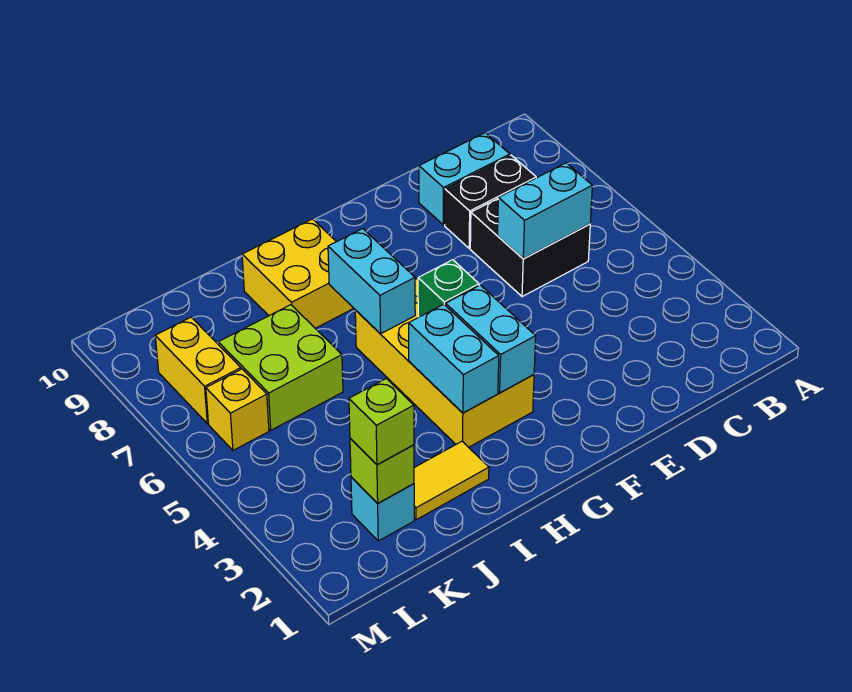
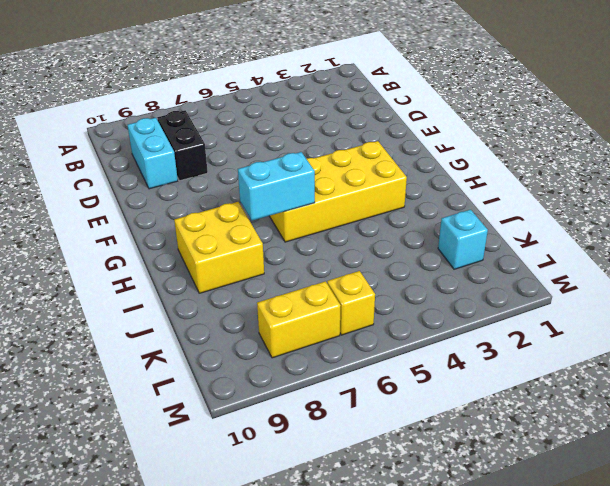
none -> black brick C6:D7 level 1
none -> yellow tile I2:J2 level 1
none -> lime brick J6:K7 level 1

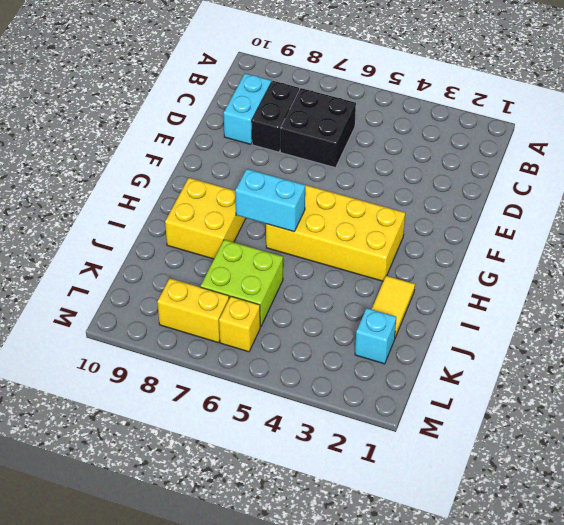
none -> cyan brick C6:D6 level 2
none -> cyan brick G3:G4 level 2
none -> green brick G5 level 2

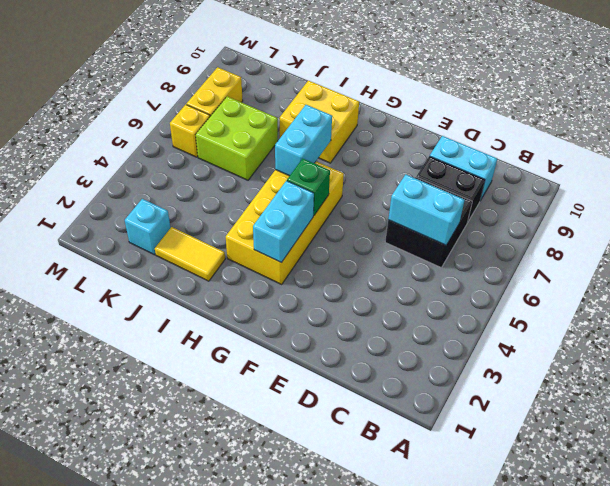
none -> cyan brick H3:H4 level 2
none -> lime brick K2 level 2
none -> lime brick K2 level 3

